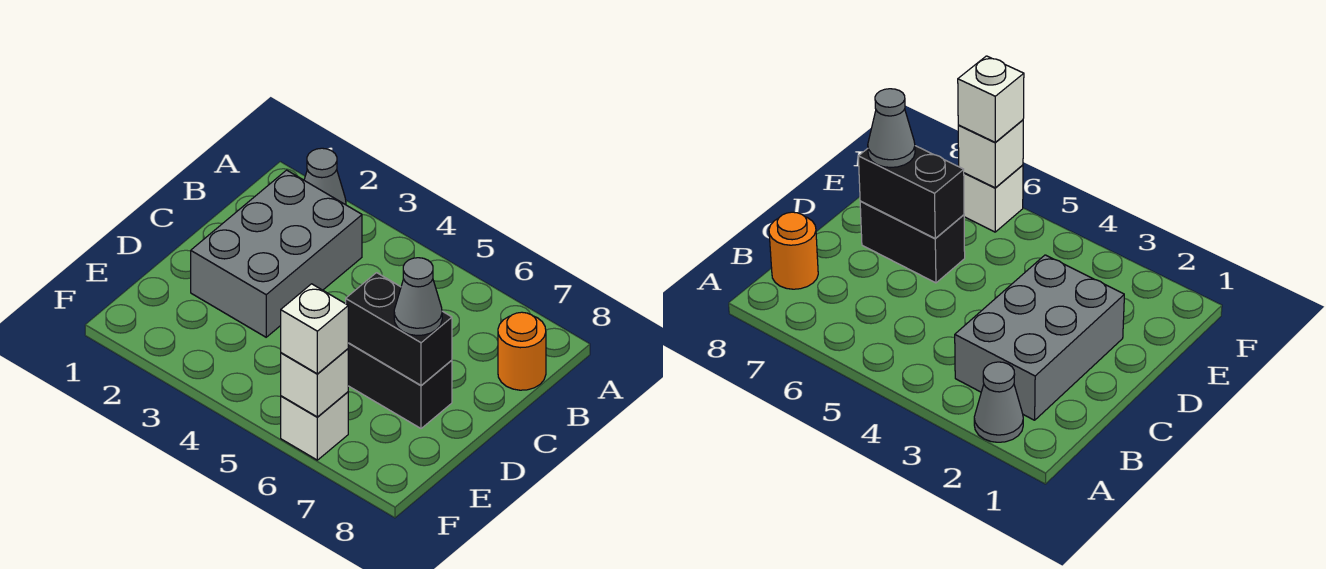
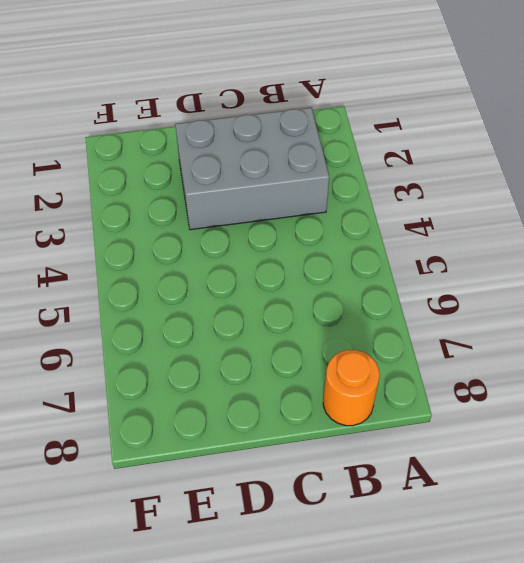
none -> grey cone A2 level 1
none -> black brick D6:D7 level 1

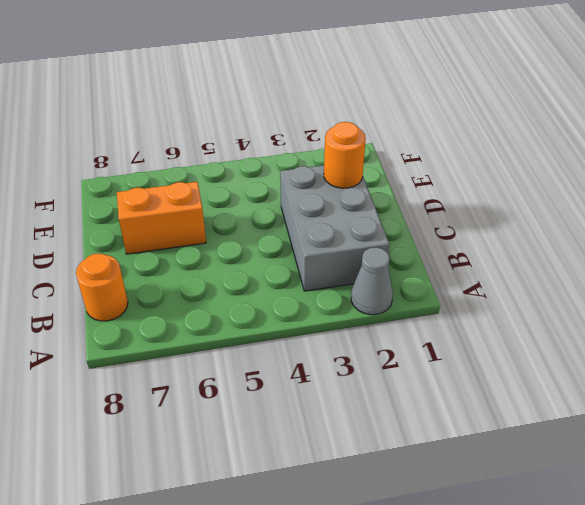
orange round brick D2 level 2 -> none
orange brick D6:D7 level 1 -> black brick D6:D7 level 1
none -> white brick F6 level 1
none -> black brick D6:D7 level 2

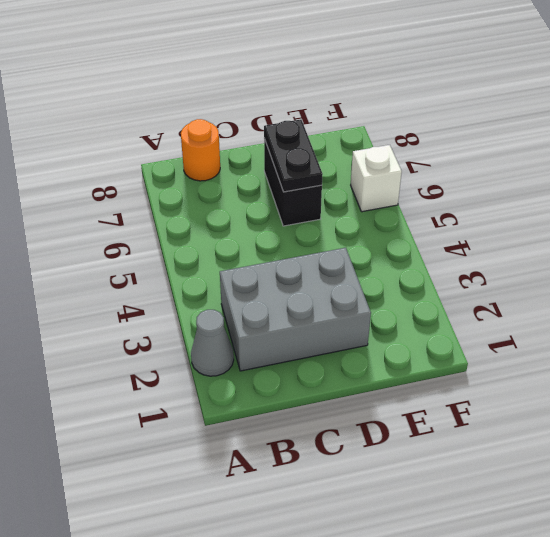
black plate D6:D7 level 2 -> black brick D6:D7 level 2
none -> white brick F6 level 2
none -> grey cone D7 level 3

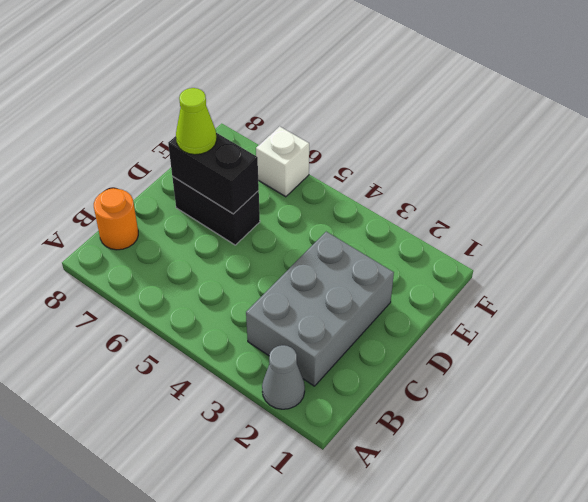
lime cone D7 level 3 -> grey cone D7 level 3
none -> white brick F6 level 2
none -> white brick F6 level 3

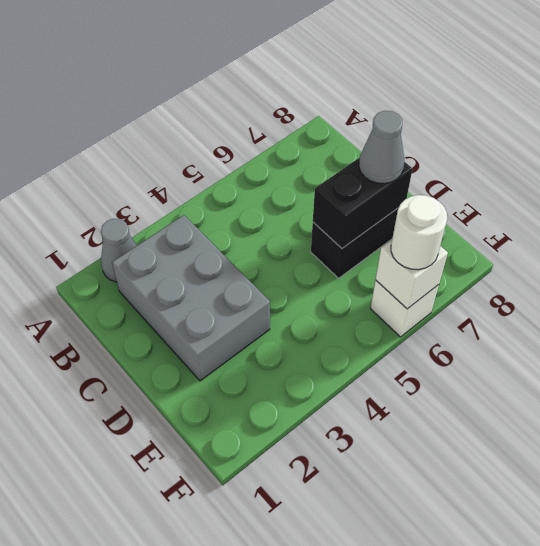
white round brick F6 level 3 -> white brick F6 level 3
none -> orange round brick B8 level 1

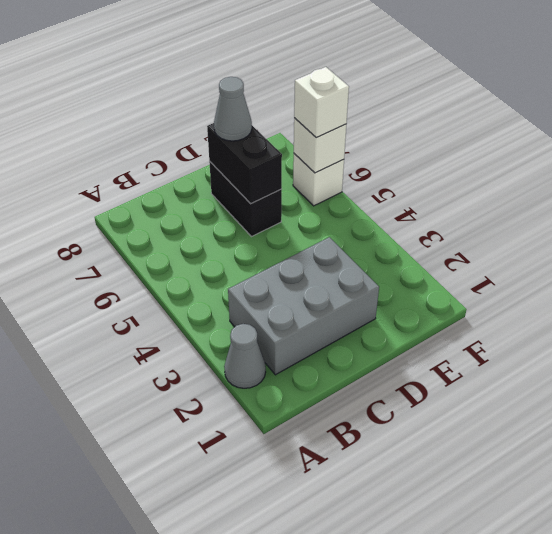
none -> orange round brick B8 level 1

